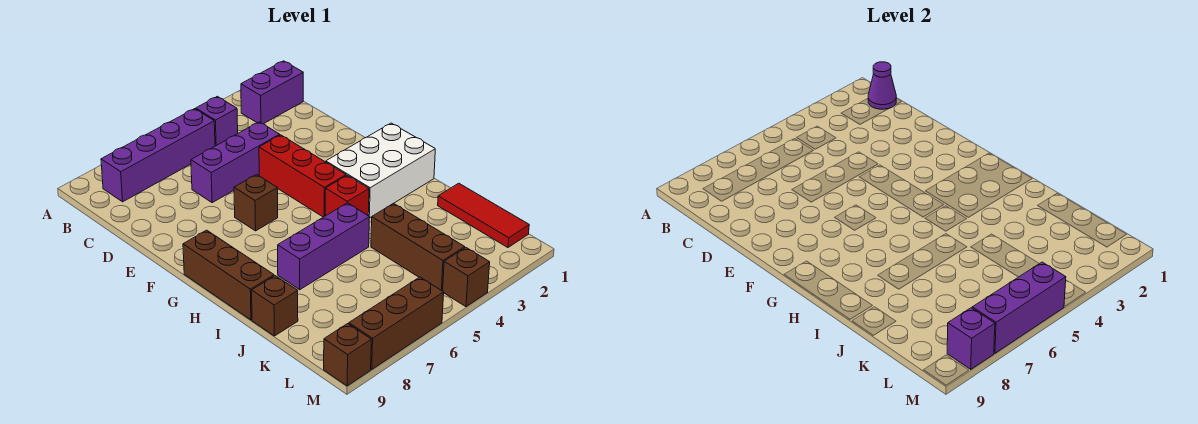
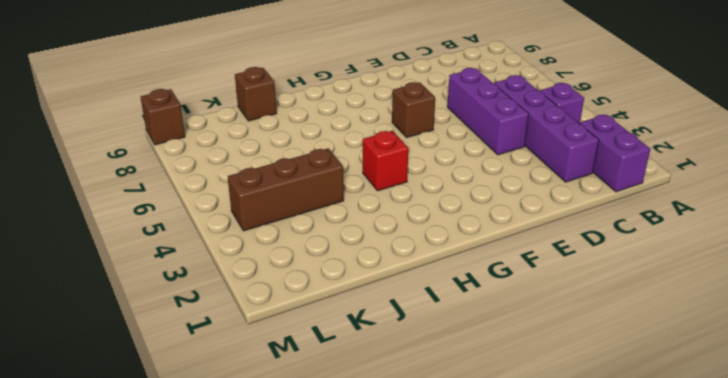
purple brick C2:C5 level 1 -> purple brick B5:B8 level 1
none -> red brick E4:G4 level 1
none -> white brick G1:H3 level 1
none -> brown brick G9:I9 level 1

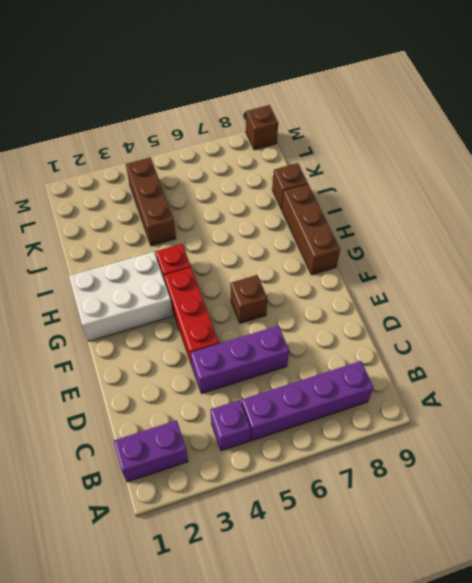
none -> purple brick I5:I7 level 1
none -> red tile J1:L1 level 1
none -> brown brick M4 level 1

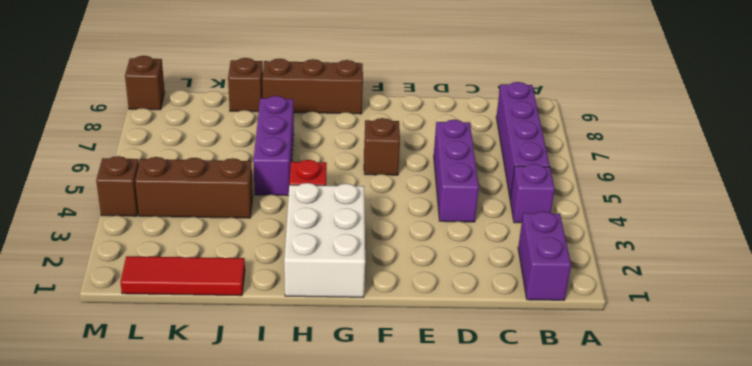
none -> red brick E4:G4 level 1
none -> brown brick M6:M8 level 1
none -> purple cone B1 level 2

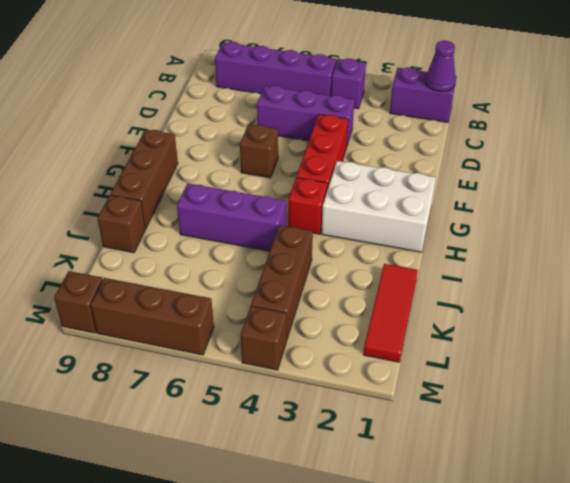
none -> purple brick M5:M7 level 2
none -> purple brick M8 level 2

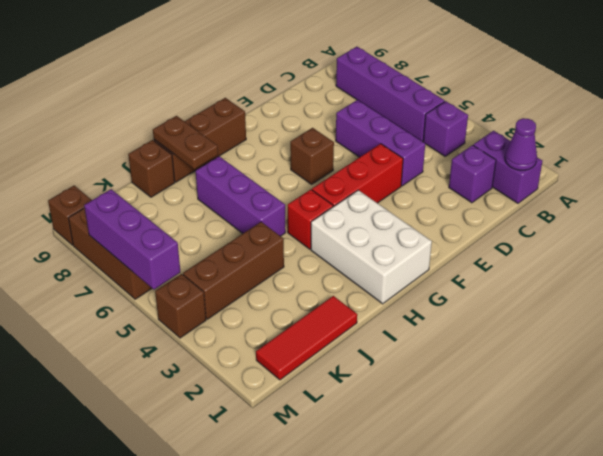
purple brick C2 level 1 -> purple brick M8 level 2
brown plate I8:I9 level 2 -> none

